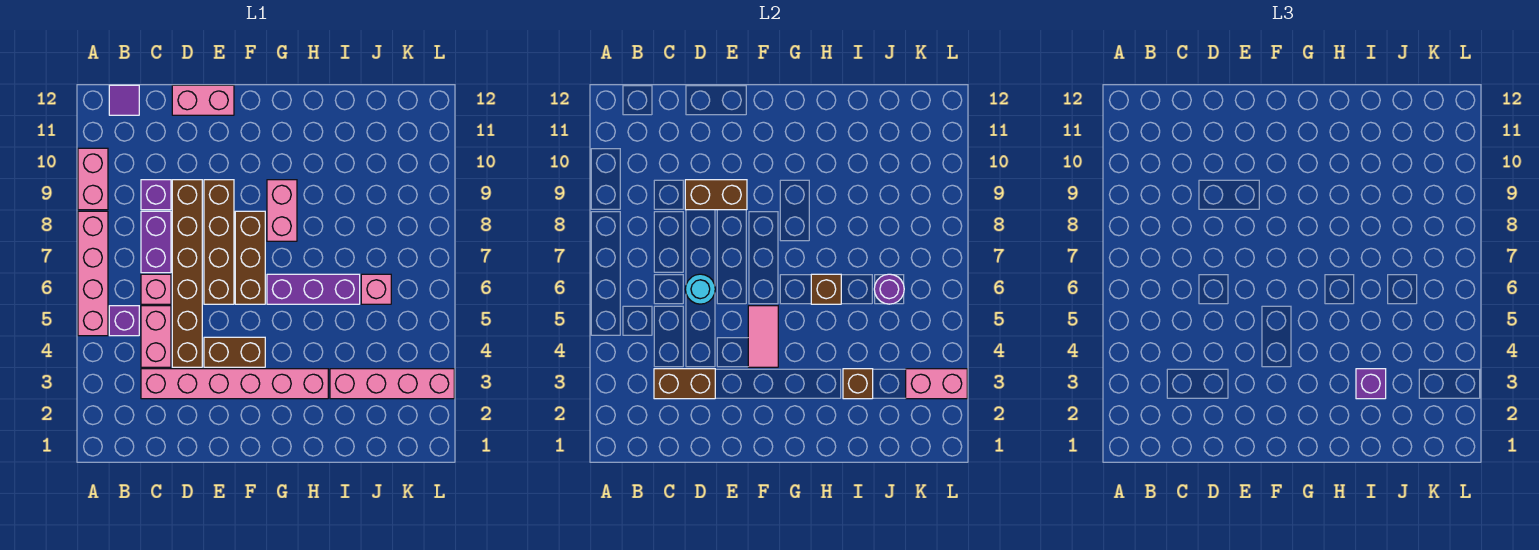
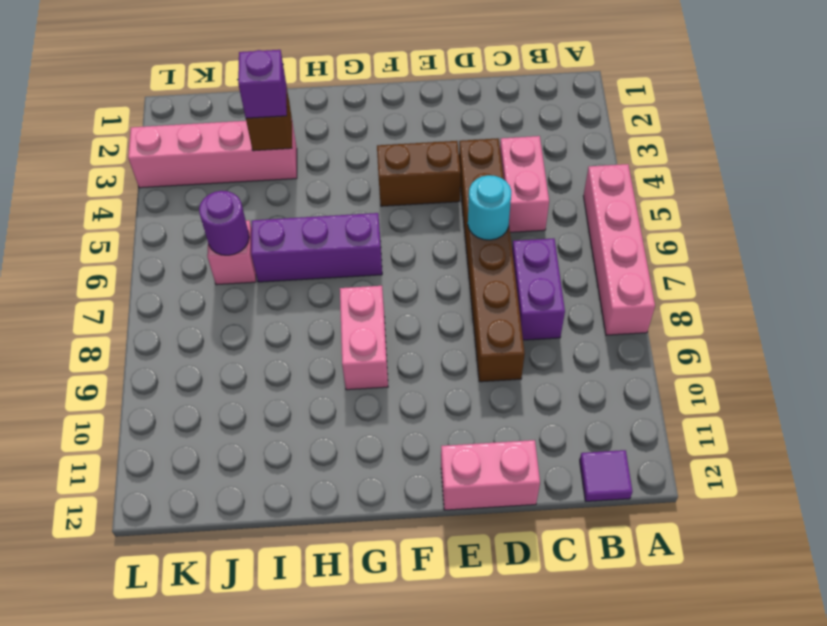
none -> pink brick A9:A10 level 1
none -> purple brick B5 level 1
none -> pink brick C3:H3 level 1

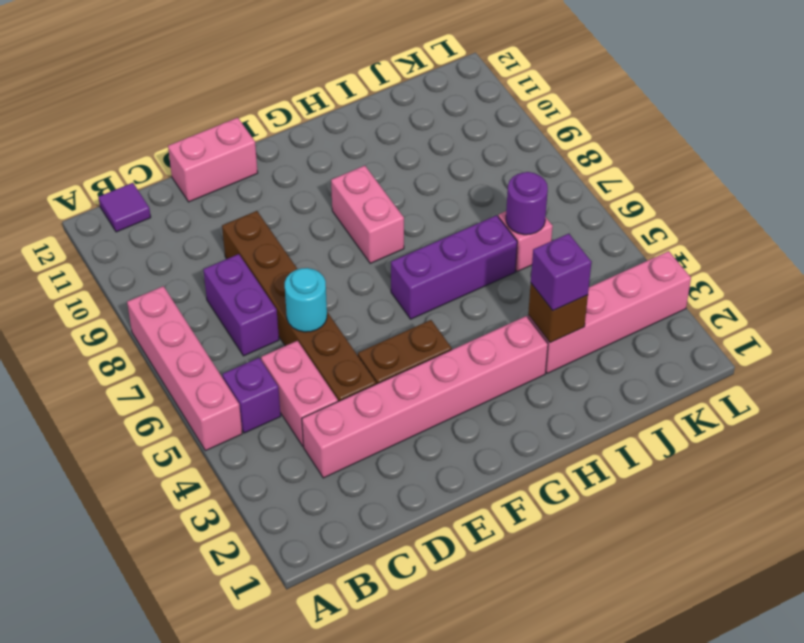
none -> pink brick A9:A10 level 1
none -> pink brick C6 level 1
none -> purple brick C9 level 1

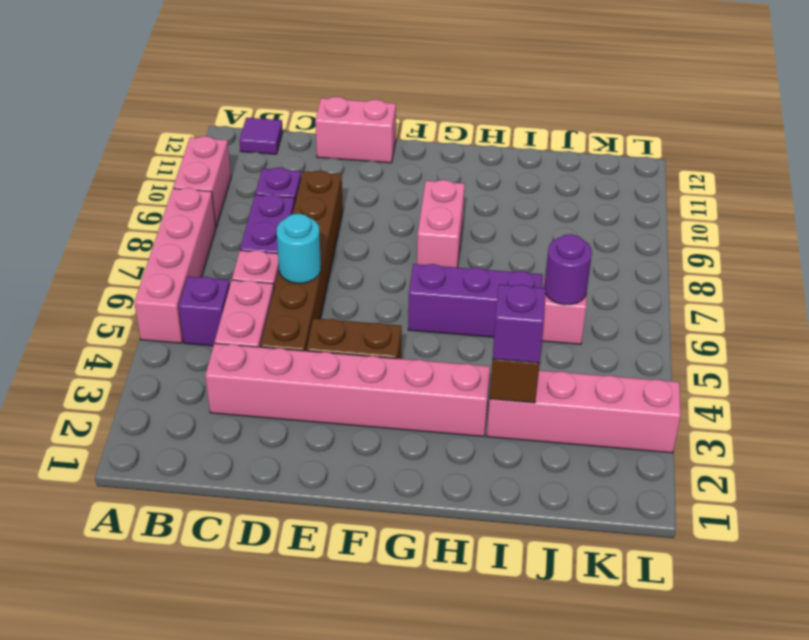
none -> brown brick E6:E9 level 1
none -> brown brick F6:F8 level 1
none -> brown brick C3:D3 level 2

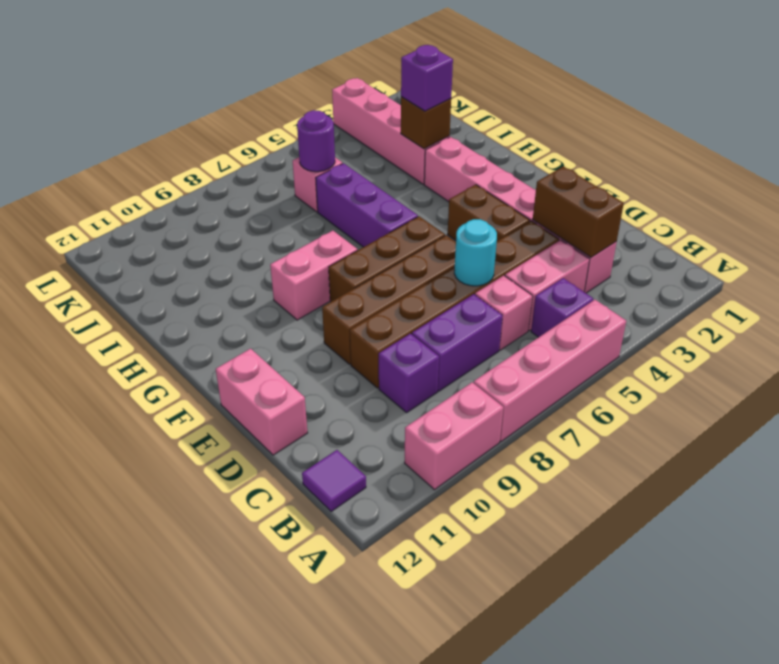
none -> brown brick D9:E9 level 2
none -> pink tile F4:F5 level 2
none -> brown brick H6 level 2

